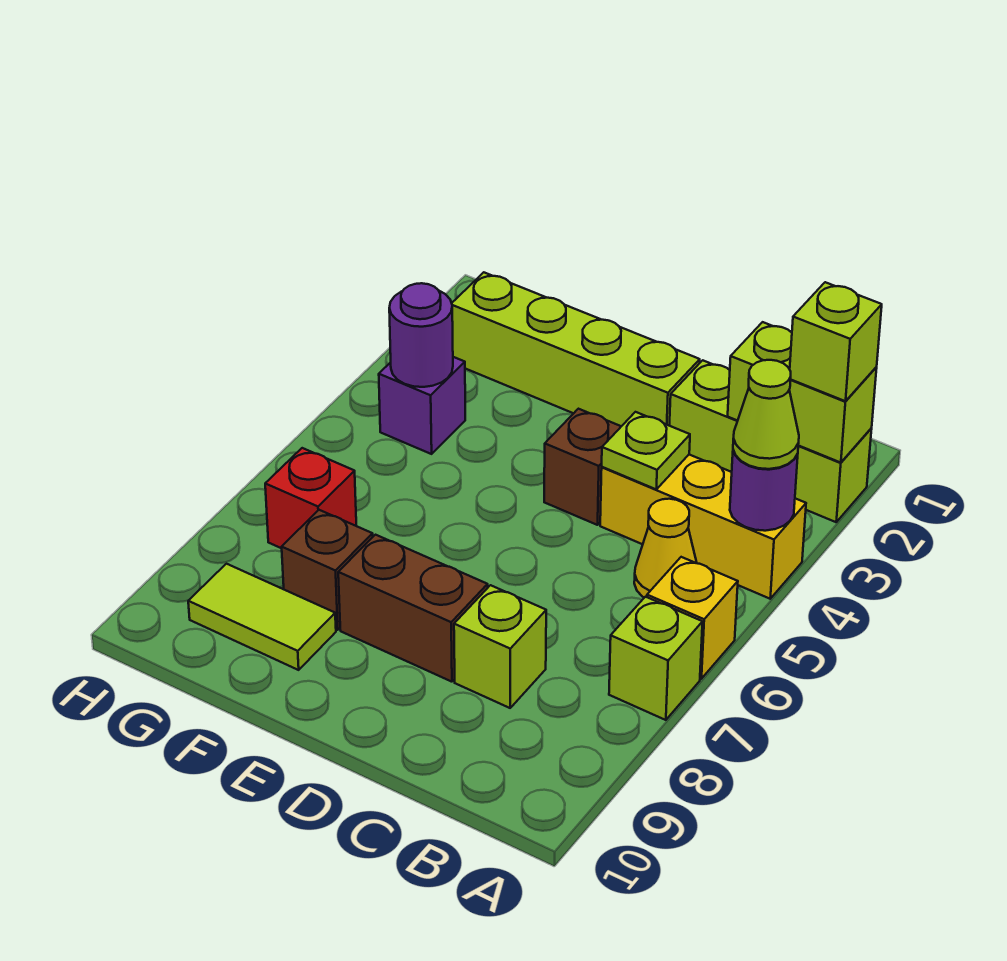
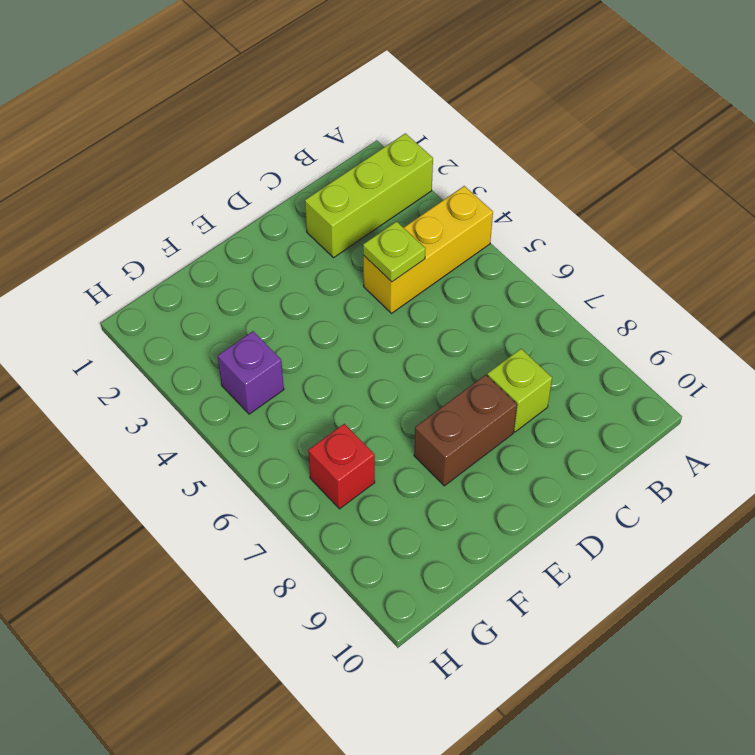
none -> yellow brick A6 level 1
none -> lime brick A7 level 1
none -> yellow cone B5 level 1

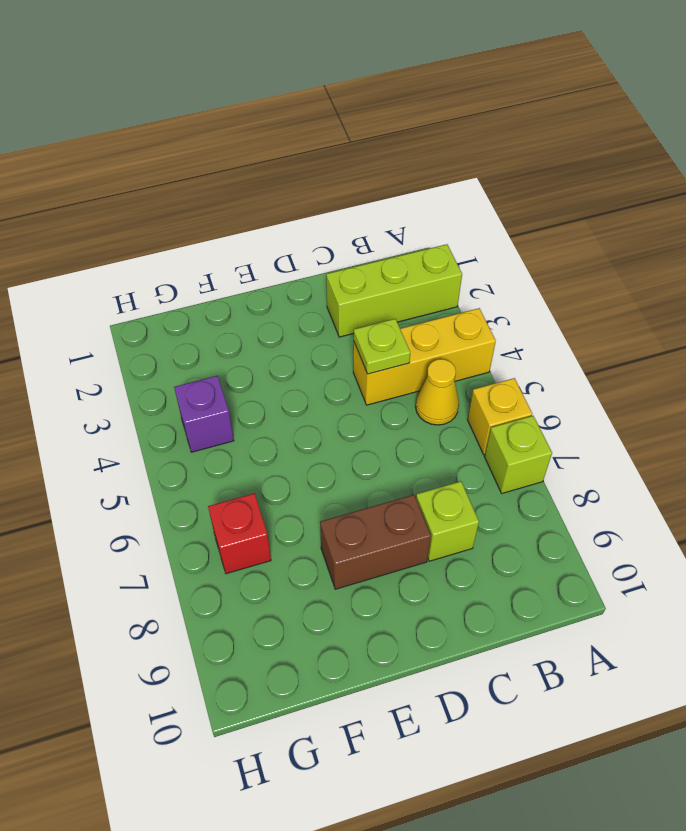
none -> lime brick D2:G2 level 1
none -> brown brick D4 level 1
none -> brown brick F8 level 1

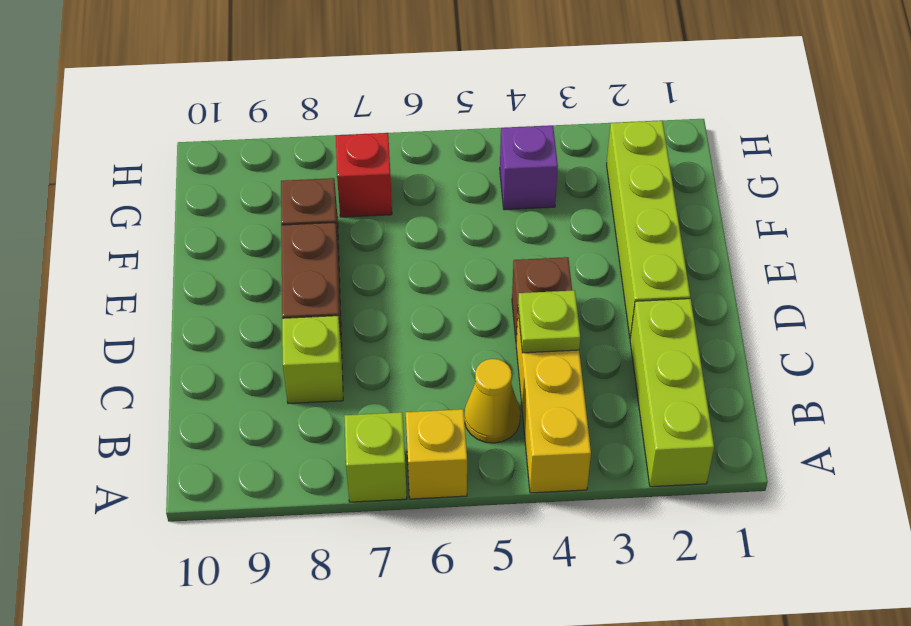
none -> lime tile F9:G9 level 1
none -> lime brick A2:B2 level 2
none -> purple round brick A4 level 2

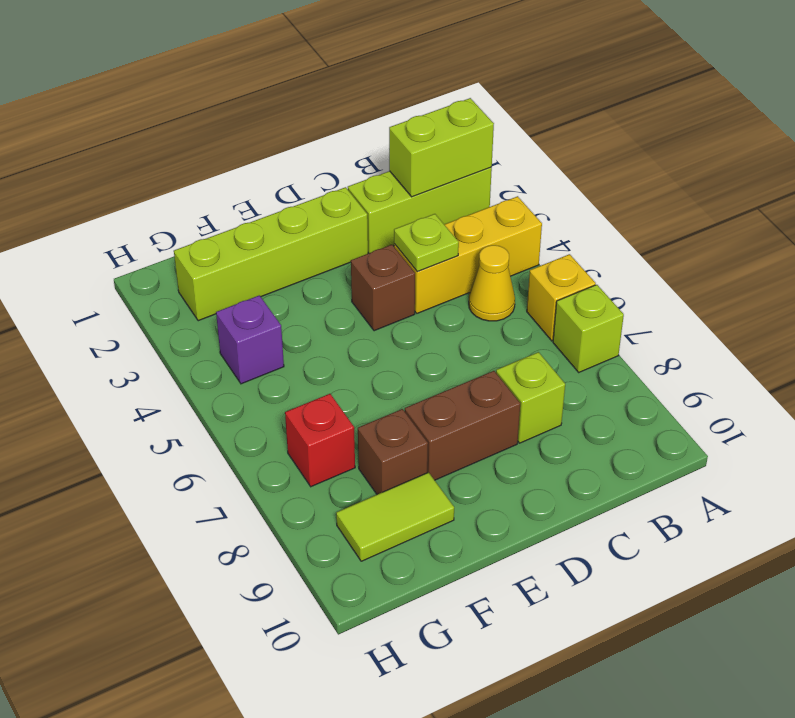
none -> purple round brick A4 level 2
none -> purple round brick G4 level 2
none -> lime brick A2 level 3

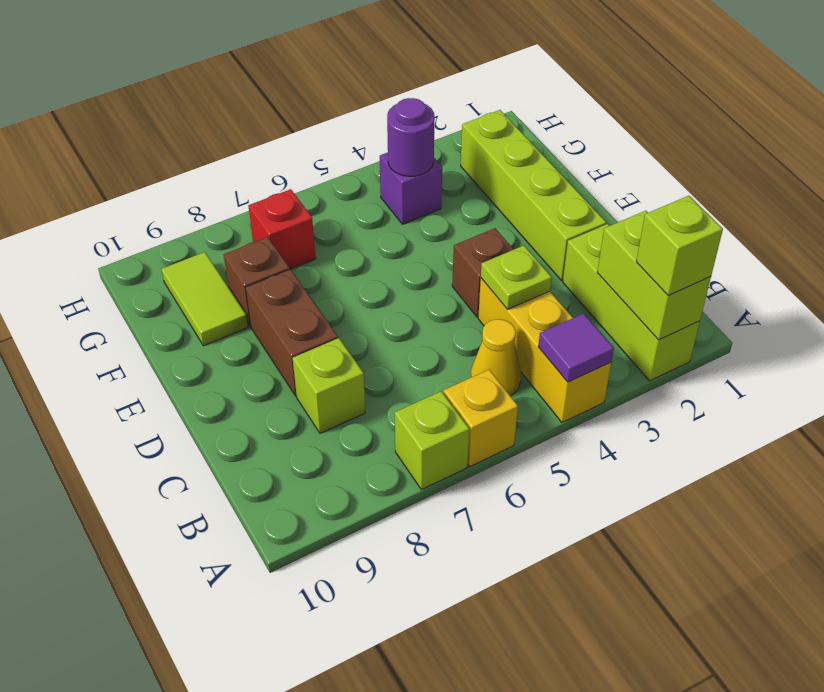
purple tile A4 level 2 -> purple round brick A4 level 2
none -> lime cone A4 level 3

